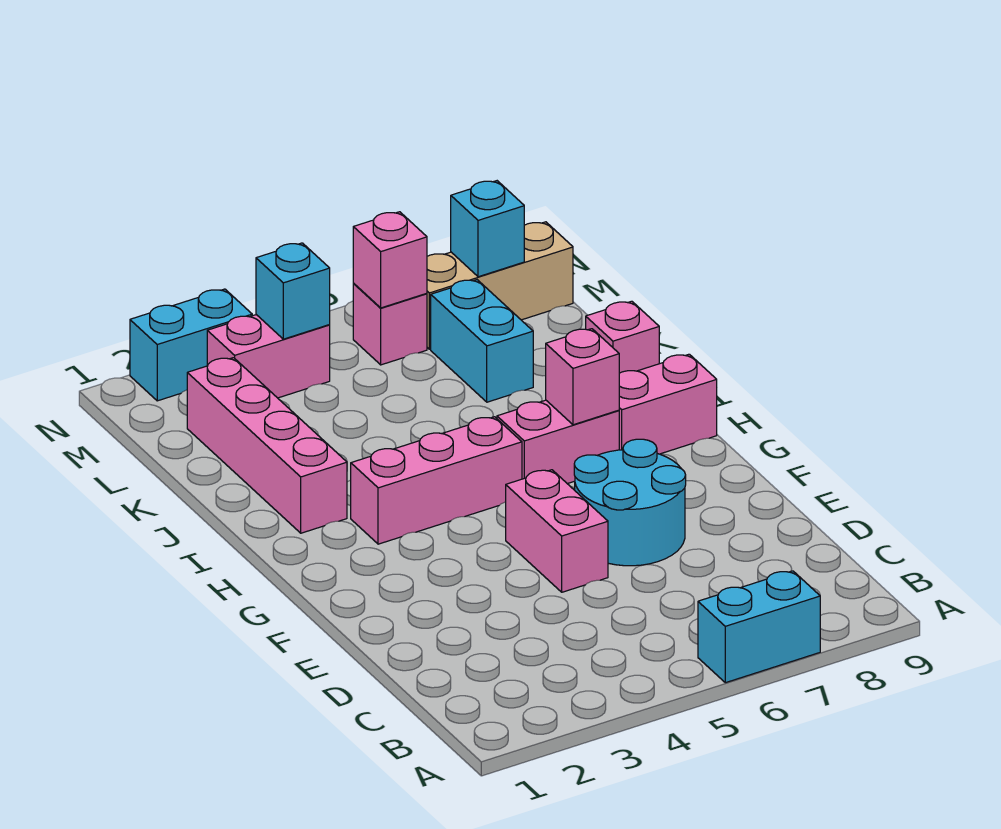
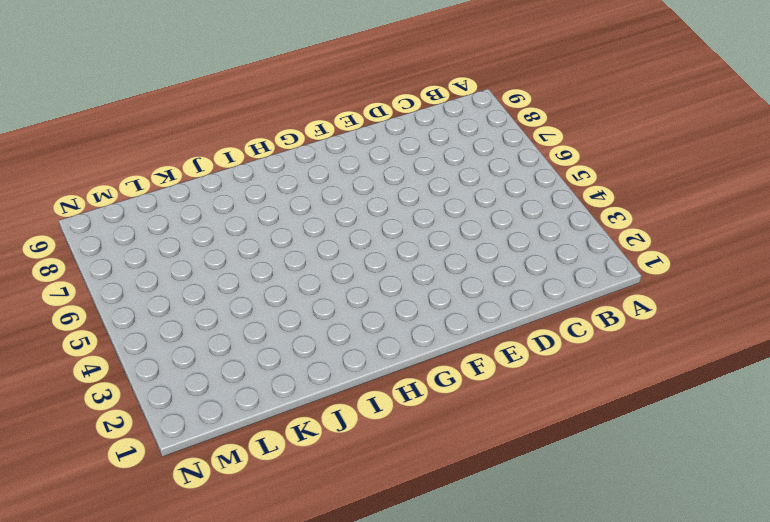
none -> cyan brick A6:A7 level 1
none -> pink brick E5:F5 level 1
none -> cyan round brick E6:F7 level 1

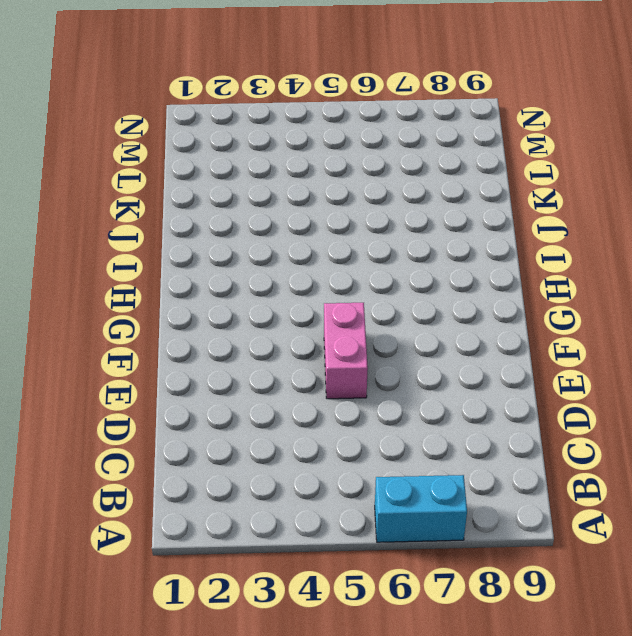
none -> cyan round brick E6:F7 level 1
none -> pink brick H3:H5 level 1
none -> pink brick H6:H7 level 1

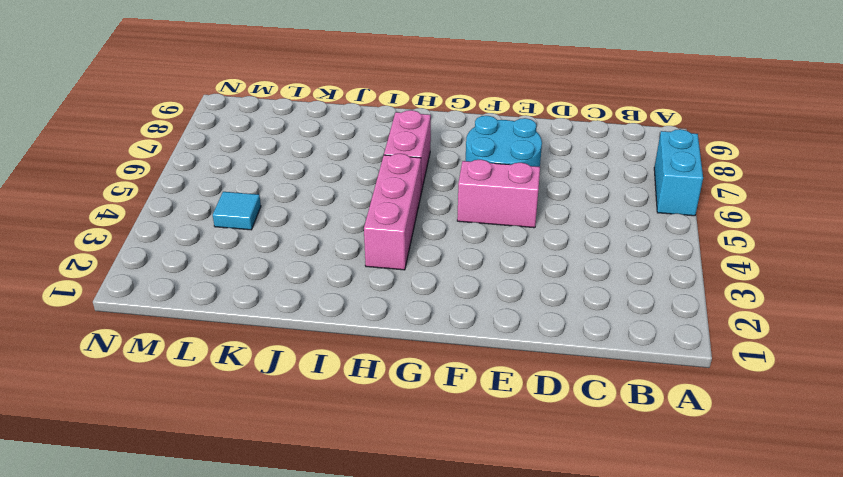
cyan tile L4 level 1 -> none
none -> pink brick H8:H9 level 1
none -> pink brick I2:L2 level 1
none -> pink brick J9 level 1

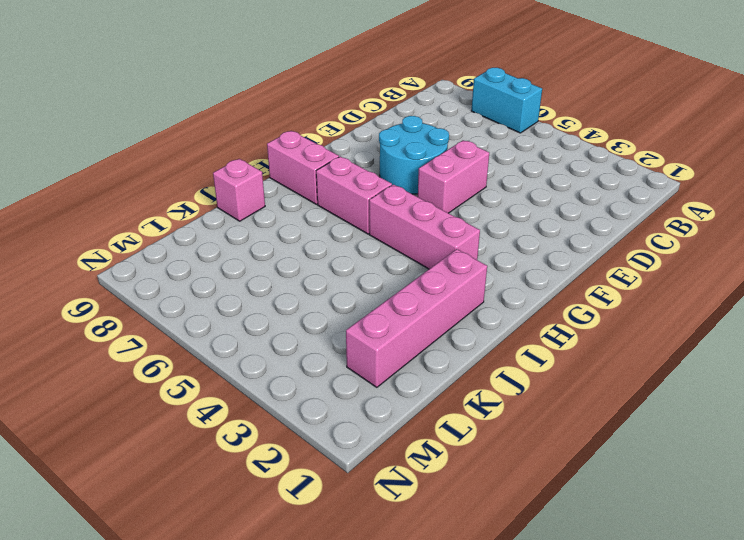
none -> cyan brick K7:L7 level 1
none -> pink brick M3:M4 level 1
none -> pink brick M6 level 1

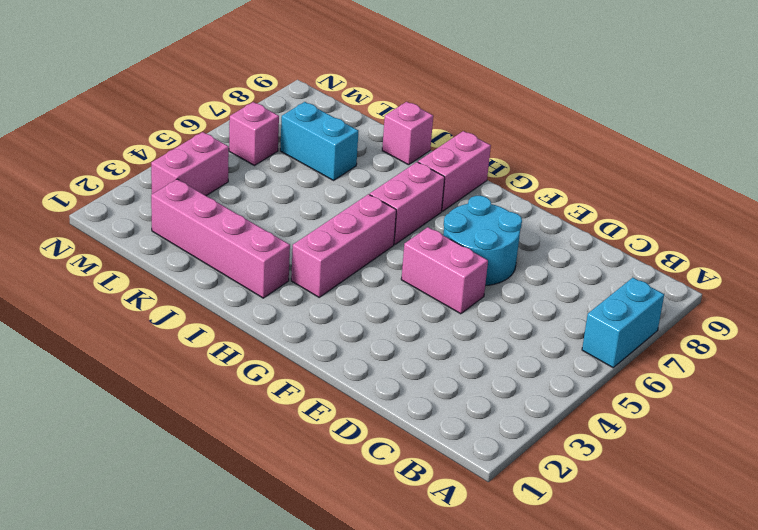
none -> tan brick M7:M9 level 1
none -> cyan brick N2:N3 level 1
none -> pink brick H7 level 2

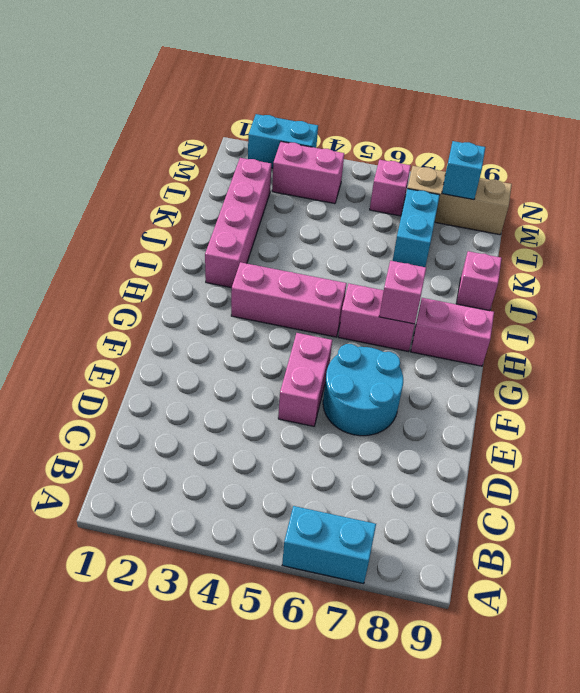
none -> cyan brick M4 level 2
none -> pink brick M6 level 2

